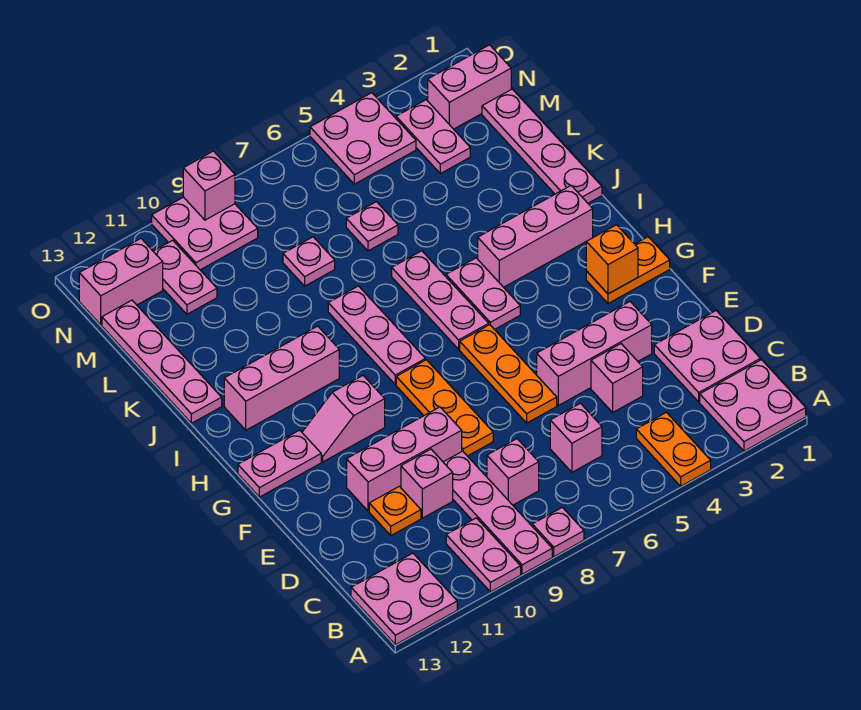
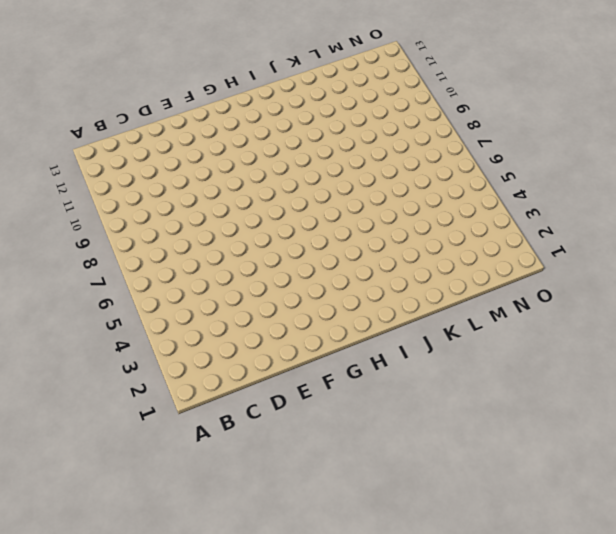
none -> pink plate A1:B2 level 1
none -> orange plate A4:B4 level 1
none -> pink plate A8 level 1
none -> pink plate A9:D9 level 1

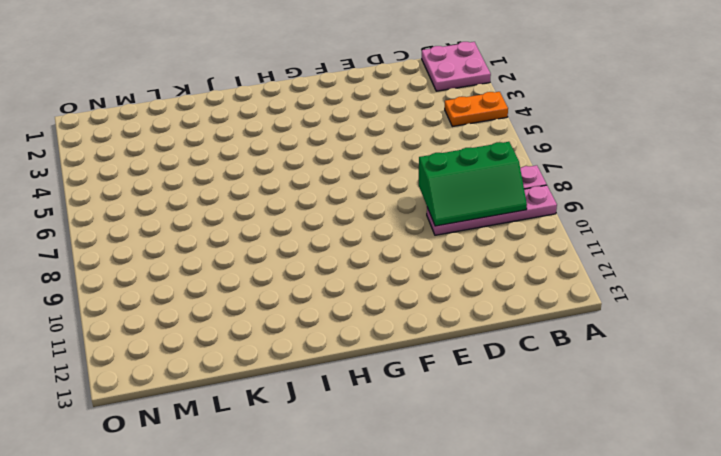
green slope B8:D9 level 2 top 8 -> none
none -> pink plate A10:B10 level 1
none -> pink plate A12:B13 level 1
none -> pink plate C1:D2 level 1
none -> pink brick C6 level 1

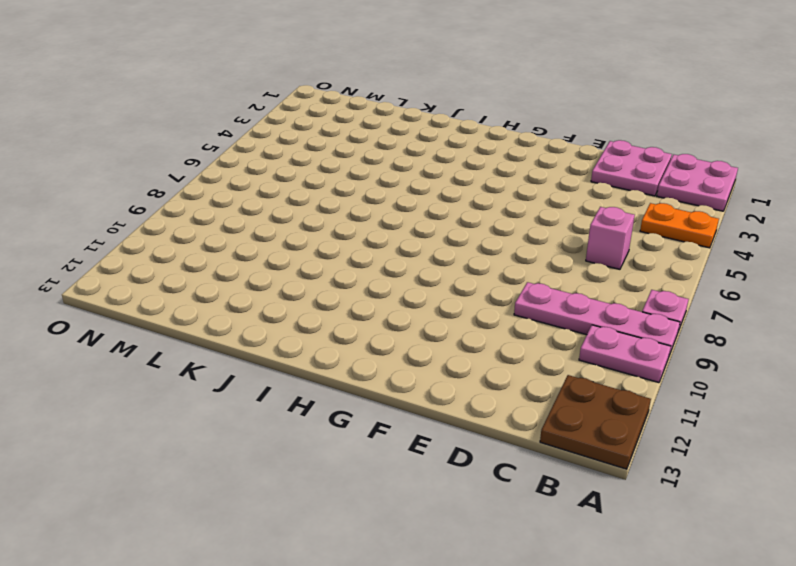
brown plate A12:B13 level 1 -> pink plate A12:B13 level 1
none -> pink brick C8 level 1
none -> pink brick D4 level 1
none -> pink brick D10 level 1
none -> orange plate D11 level 1

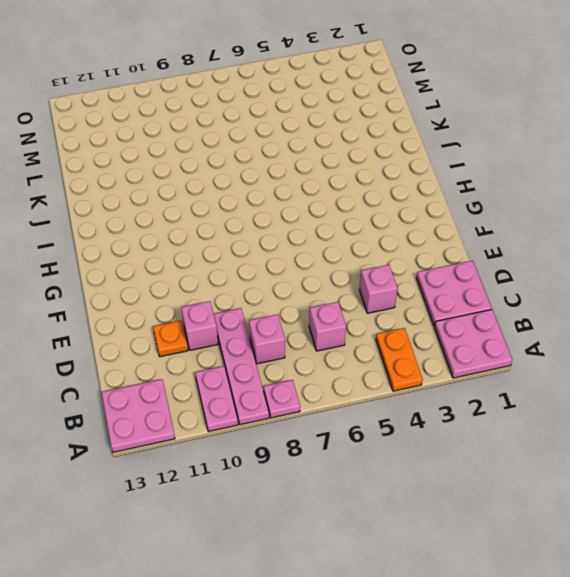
none -> pink brick E3:E5 level 1
none -> orange plate E6:G6 level 1
none -> orange plate E8:G8 level 1
none -> pink brick E9:E11 level 1

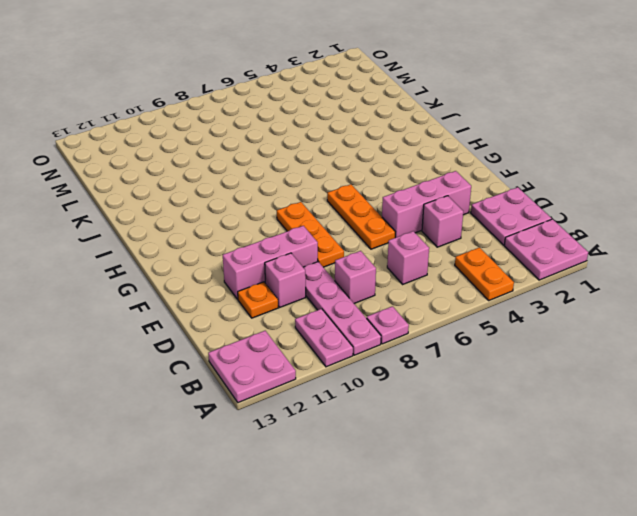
none -> orange plate G1:G2 level 1
none -> pink slope G10:G11 level 1 top 10
none -> pink plate G12:G13 level 1
none -> pink plate H5:I5 level 1

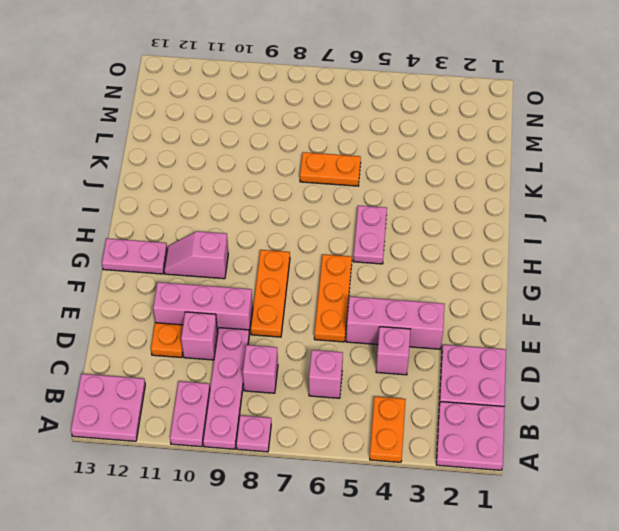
orange plate K6:K7 level 1 -> orange plate G1:G2 level 1
none -> pink plate H6:J6 level 1
none -> pink plate H8:J8 level 1
none -> pink brick I2:I4 level 1
none -> pink brick I10:I12 level 1

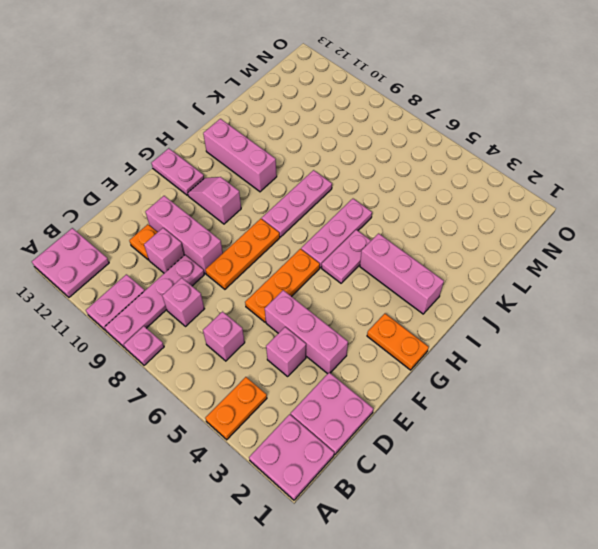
none -> pink plate J1:M1 level 1
none -> pink plate J13:M13 level 1
none -> pink plate L6 level 1
none -> pink plate L8 level 1

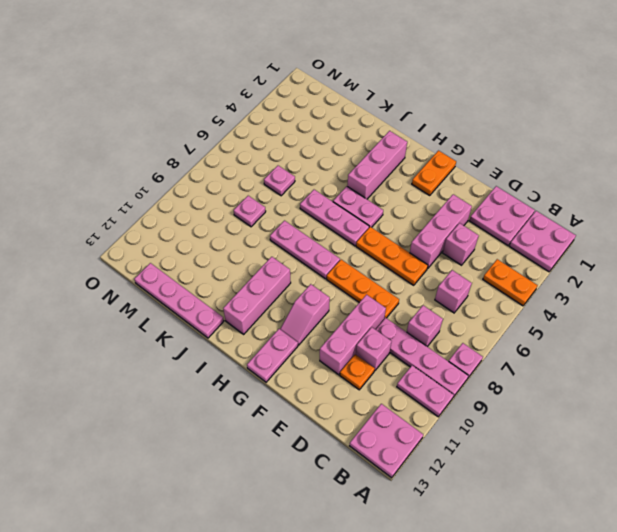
none -> pink plate J1:M1 level 1
none -> pink plate M3:N3 level 1
none -> pink plate M11:N11 level 1
none -> pink brick N1:N2 level 1

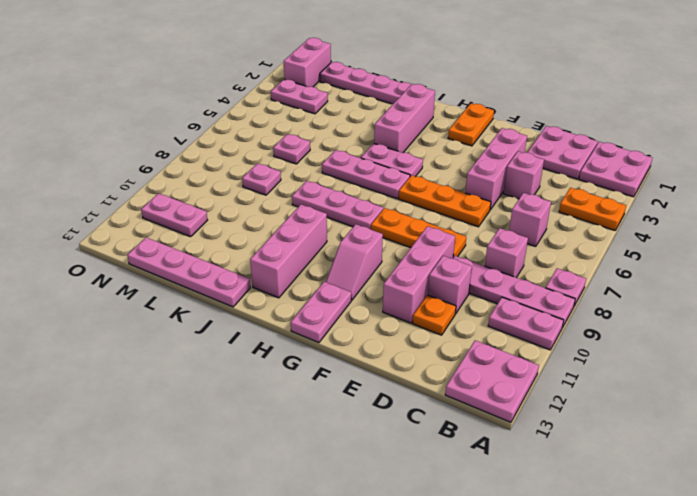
none -> pink plate N4:O5 level 1
none -> pink plate N9:O10 level 1
none -> pink brick N12:N13 level 1
none -> orange brick G2 level 2

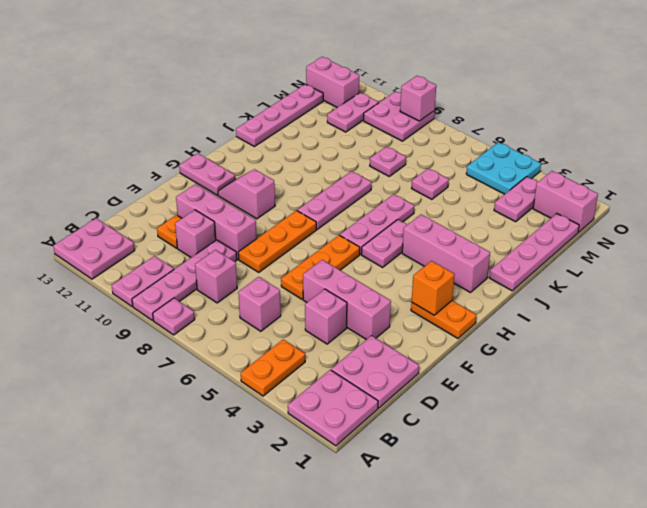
cyan plate N4:O5 level 1 -> pink plate N4:O5 level 1
none -> pink brick I10:I12 level 1

